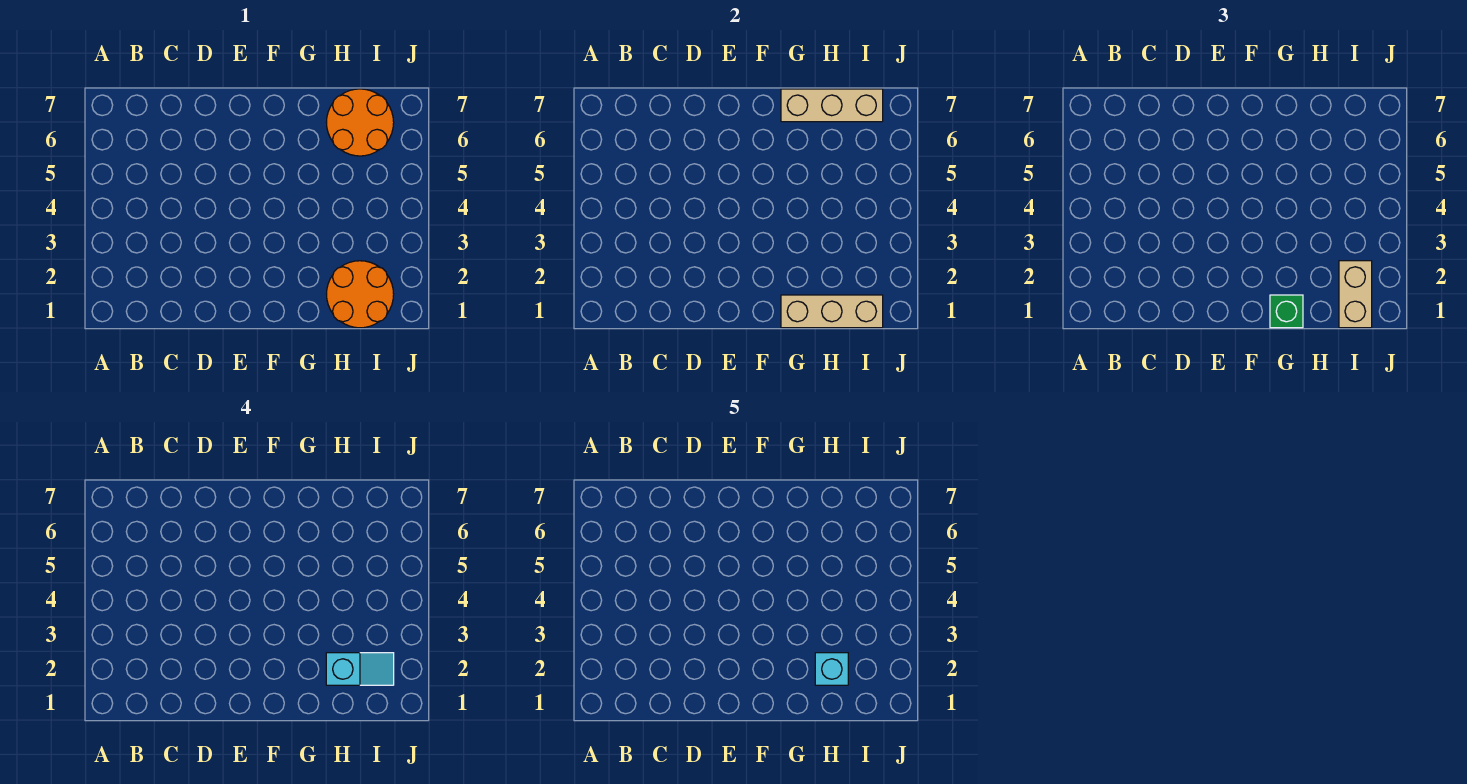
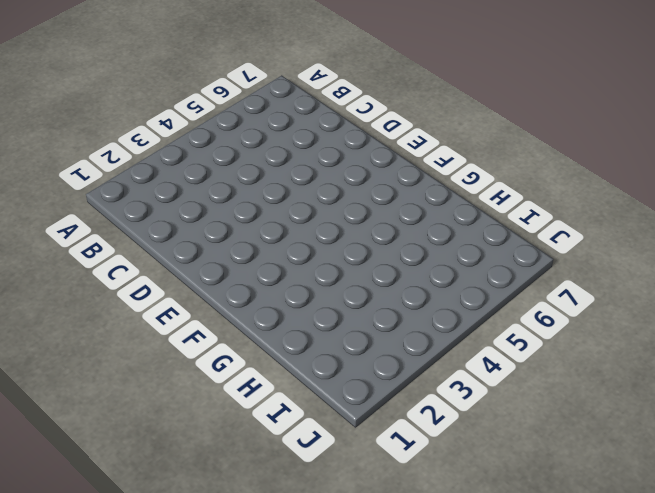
none -> orange round brick H1:I2 level 1
none -> orange round brick H6:I7 level 1

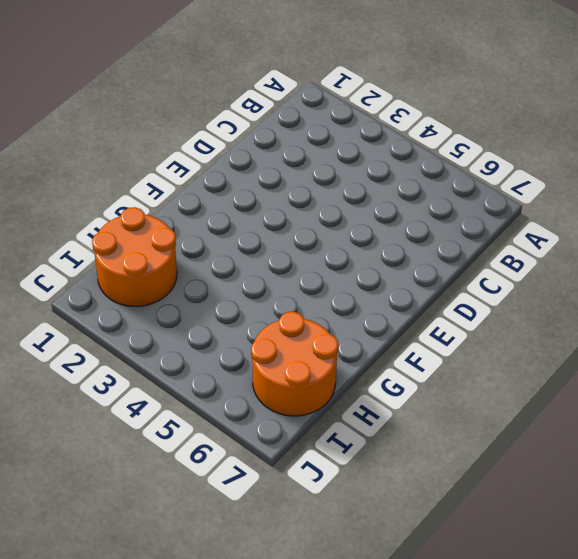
none -> tan brick G1:I1 level 2
none -> tan brick G7:I7 level 2

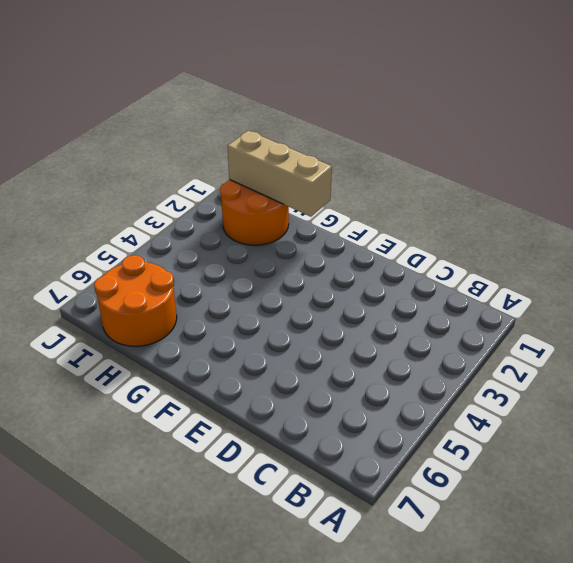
none -> tan brick G7:I7 level 2
none -> green brick G1 level 3

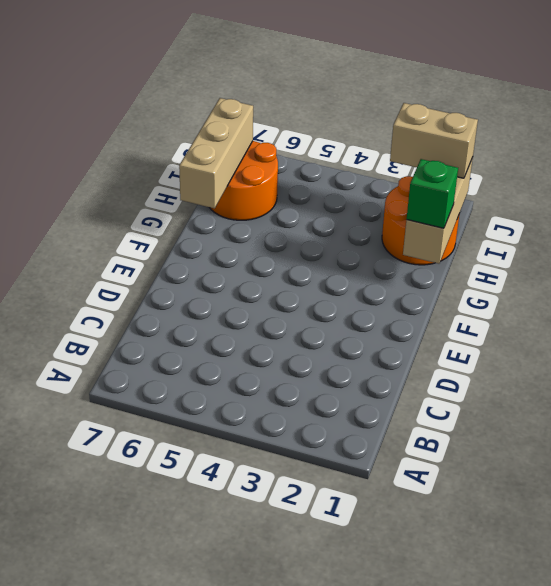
none -> cyan slope H2:I2 level 4 top H
none -> cyan brick H2 level 5

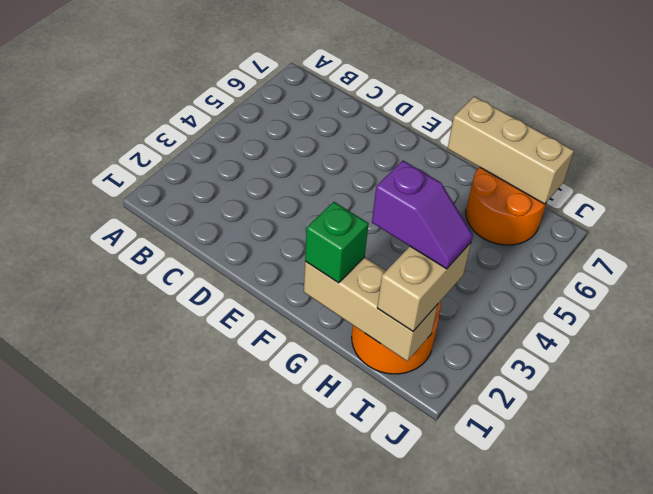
purple slope H2:I2 level 4 top H -> cyan slope H2:I2 level 4 top H
none -> cyan brick H2 level 5

